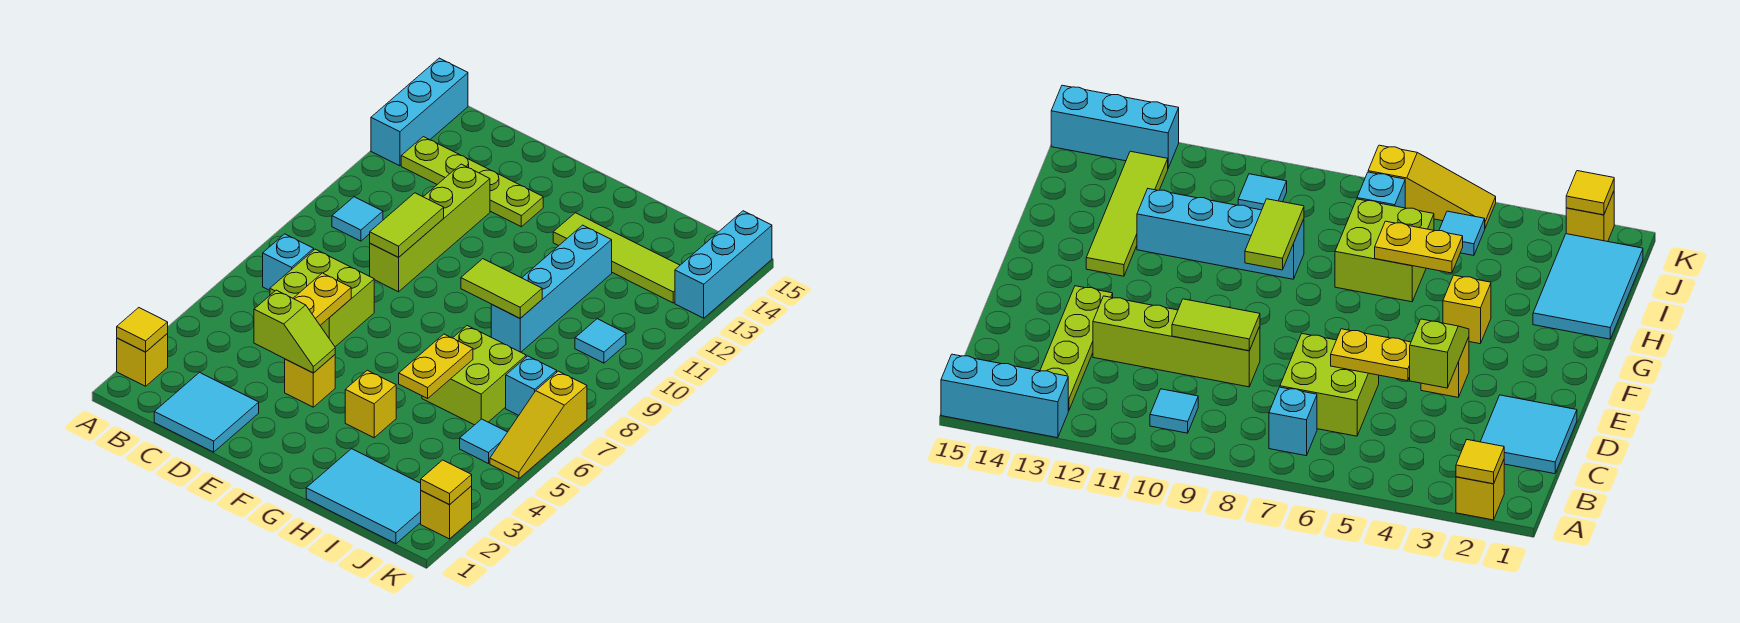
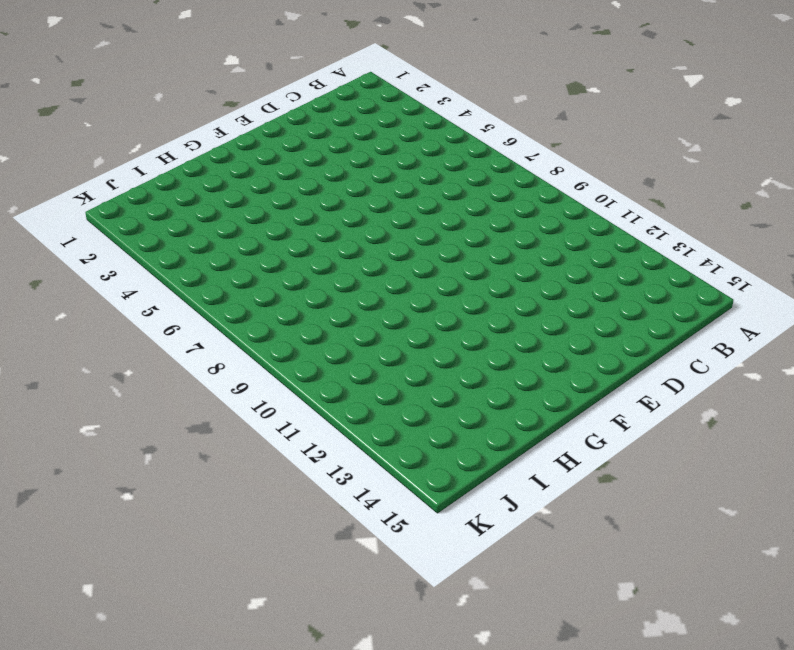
none -> yellow brick A2 level 1
none -> cyan brick A13:A15 level 1
none -> cyan brick B7 level 1

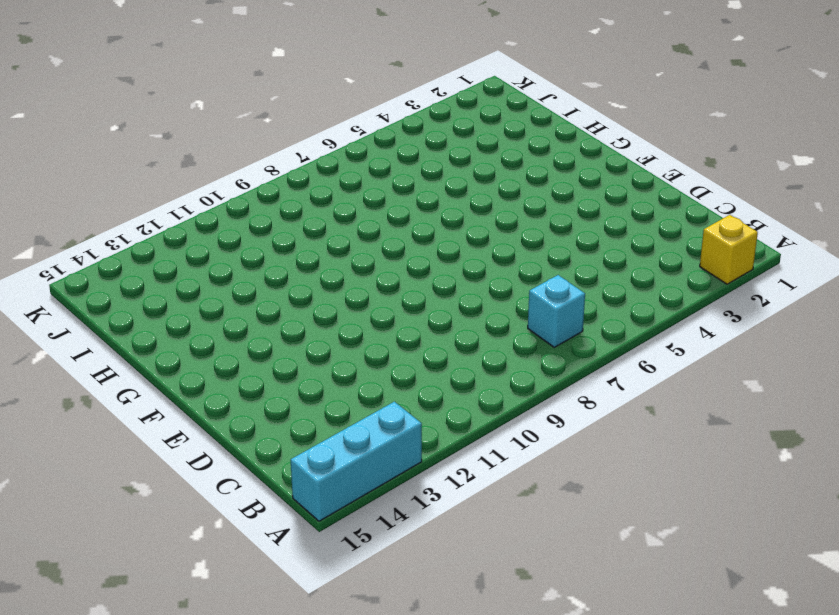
none -> cyan tile B10 level 1
none -> lime plate B13:E13 level 1
none -> cyan tile C1:D2 level 1

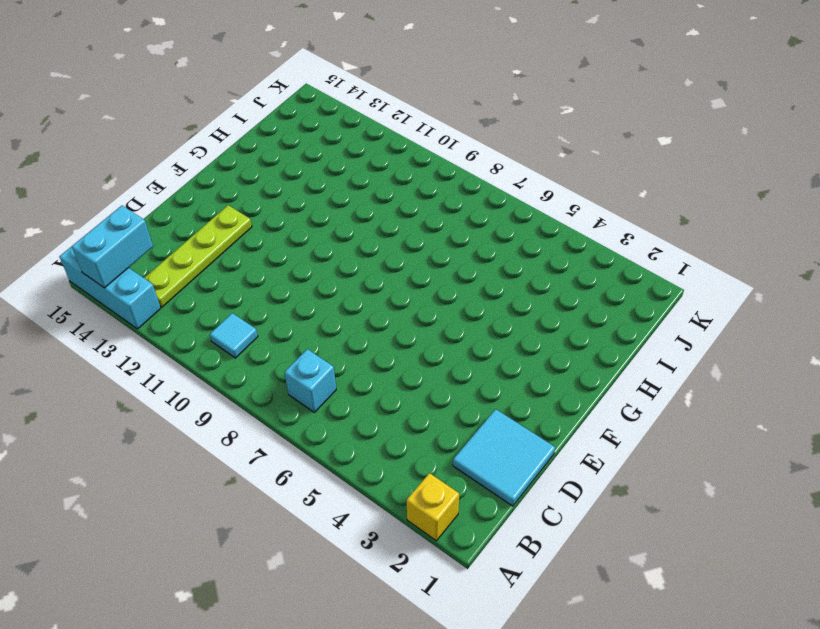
cyan brick A14:B14 level 2 -> none
none -> lime brick C6:D7 level 1
none -> lime brick D9:D12 level 1
none -> yellow brick E4 level 1

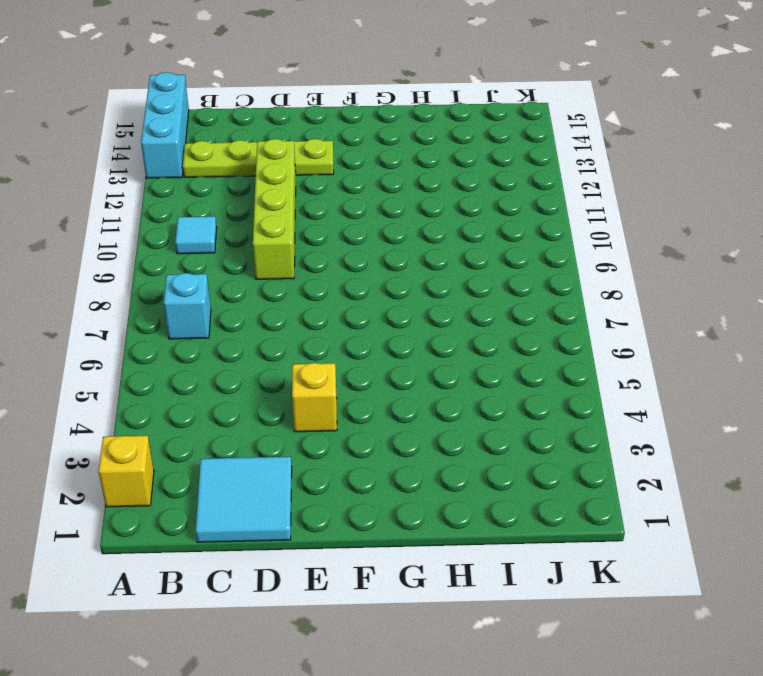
none -> lime brick C6:D7 level 1
none -> yellow brick G4 level 1
none -> lime tile G13:J13 level 1

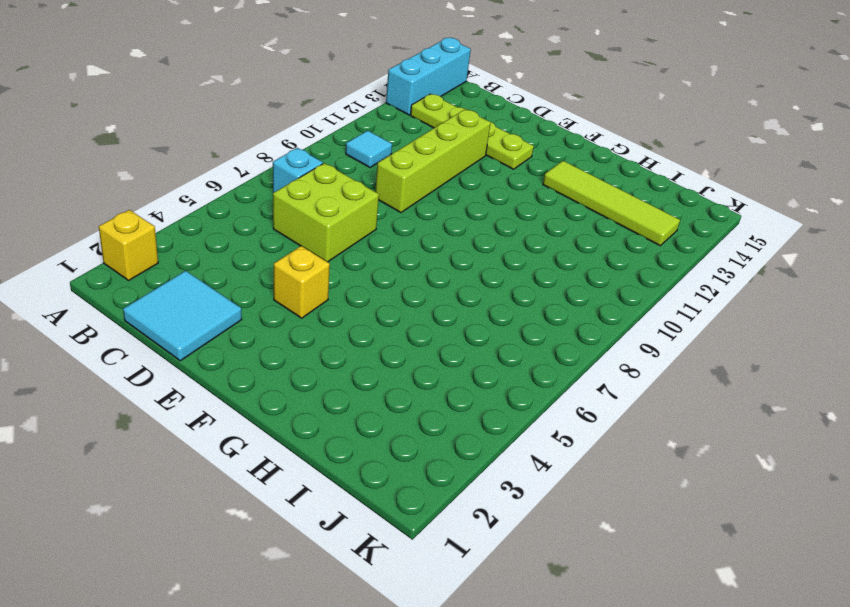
none -> yellow brick G4 level 1
none -> cyan tile H1:J2 level 1
none -> lime brick H6:I7 level 1

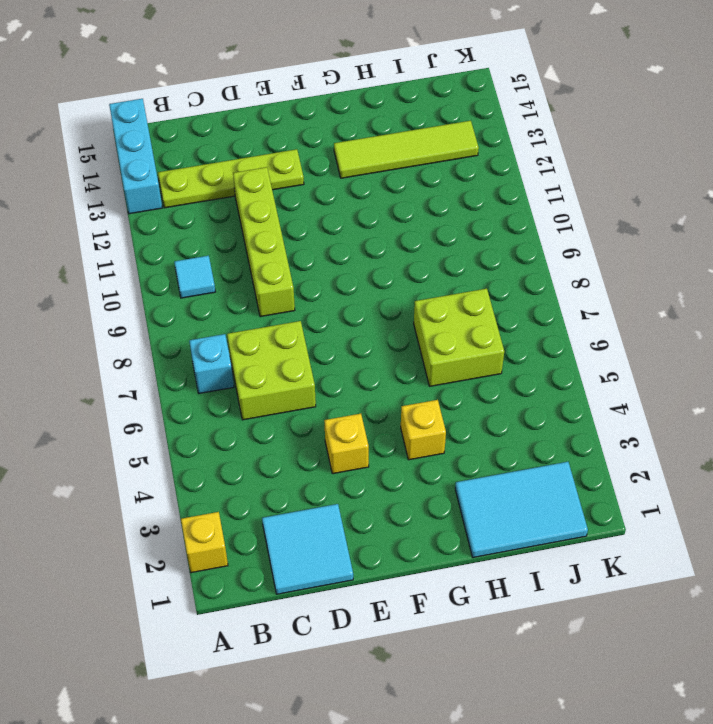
none -> cyan brick H9:H12 level 1
none -> cyan tile J5 level 1
none -> cyan brick J7 level 1

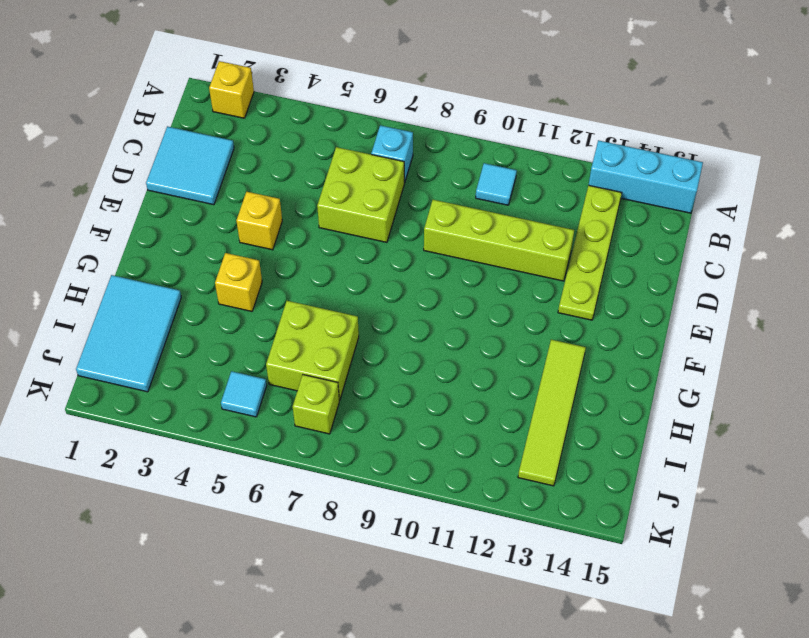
lime brick J7 level 1 -> cyan brick J7 level 1
none -> cyan brick H9:H12 level 1
none -> cyan tile J10 level 1
none -> yellow brick K2 level 1

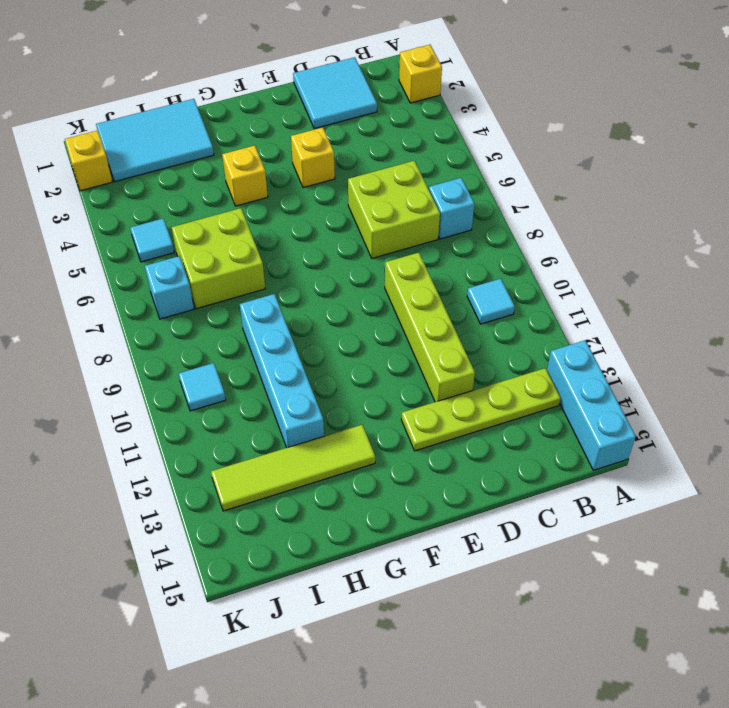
none -> yellow slope K5:K7 level 1 top 7
none -> cyan brick K13:K15 level 1
none -> yellow tile A2 level 2

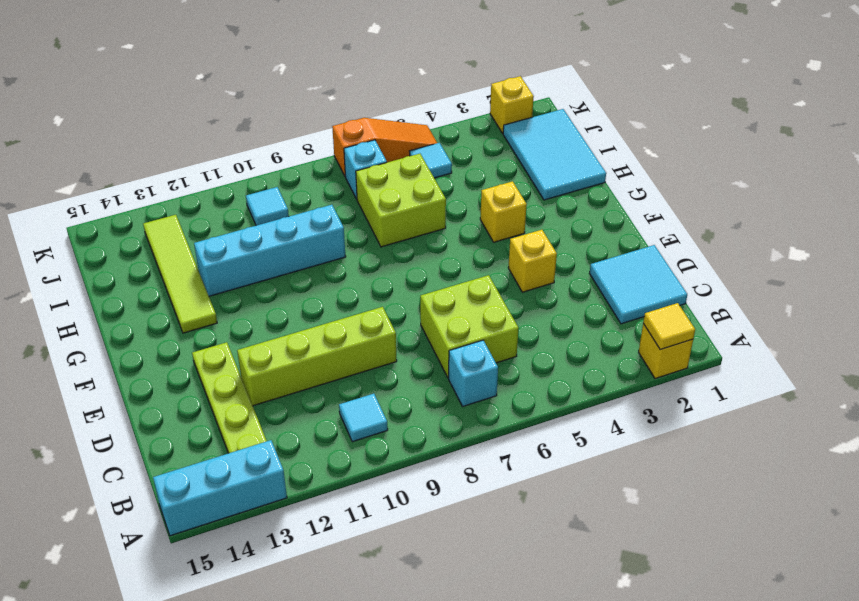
orange slope K5:K7 level 1 top 7 -> yellow slope K5:K7 level 1 top 7
none -> cyan brick K13:K15 level 1
none -> lime slope D4:E4 level 2 top D
none -> yellow plate D5:D6 level 2

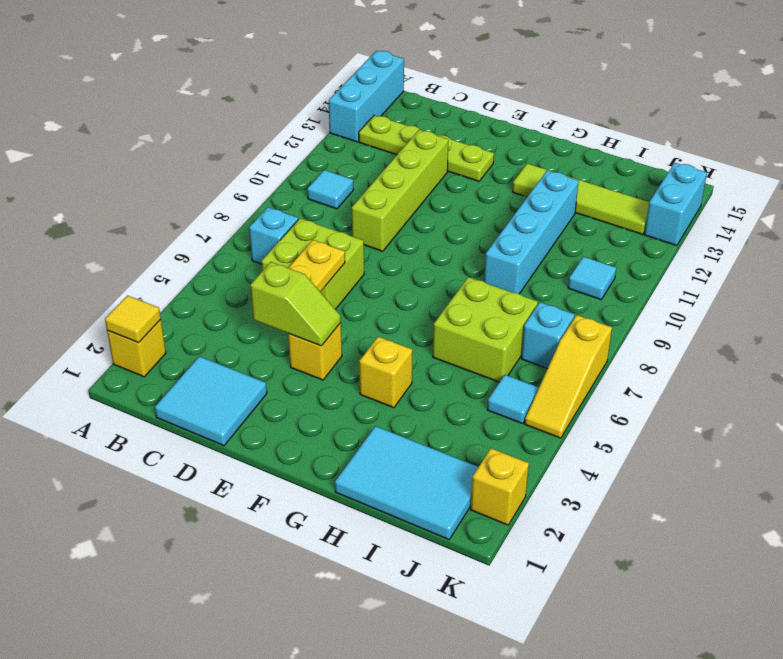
cyan brick K13:K14 level 1 -> cyan brick K13:K15 level 1
none -> lime tile D9:D10 level 2
none -> lime tile G9:H9 level 2
none -> yellow plate H5:H6 level 2

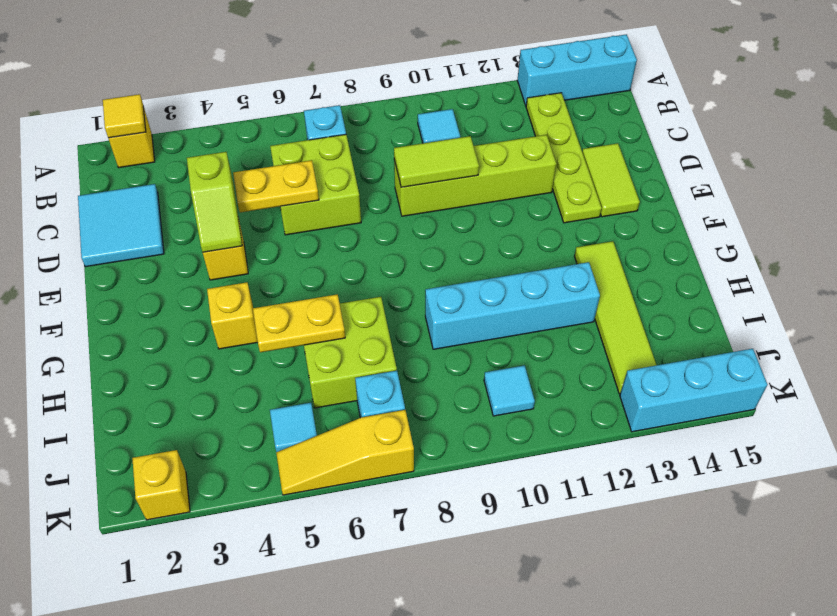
lime tile D14:E14 level 1 -> lime tile G9:H9 level 2
none -> cyan tile H1:J2 level 1
none -> yellow tile K2 level 2

